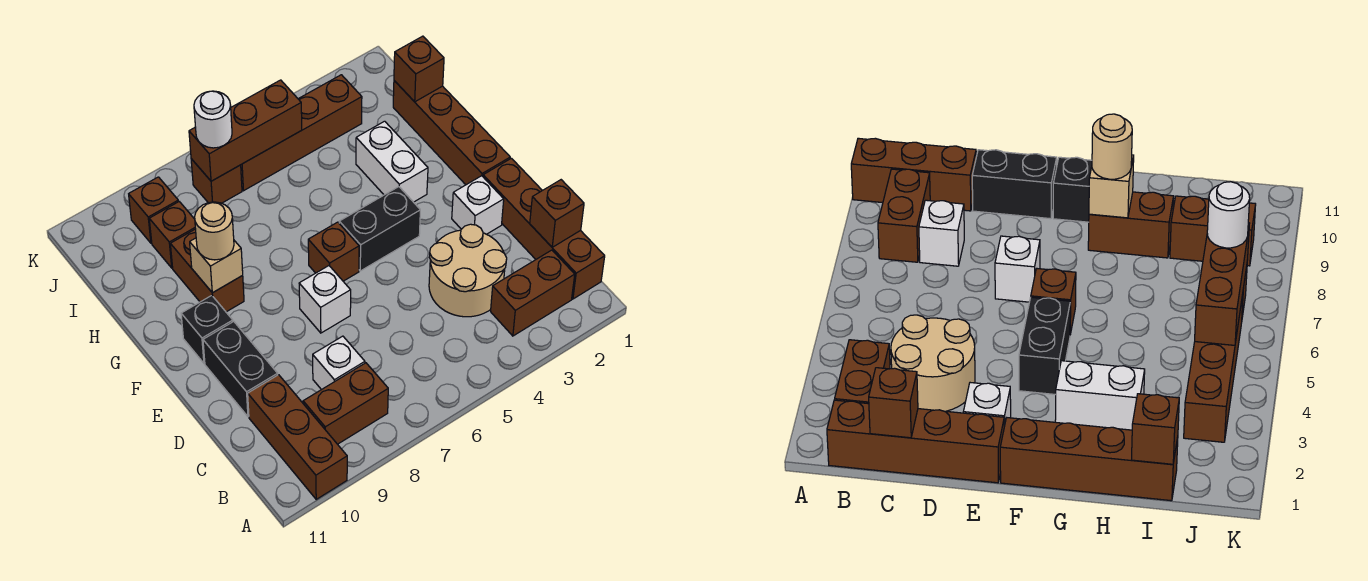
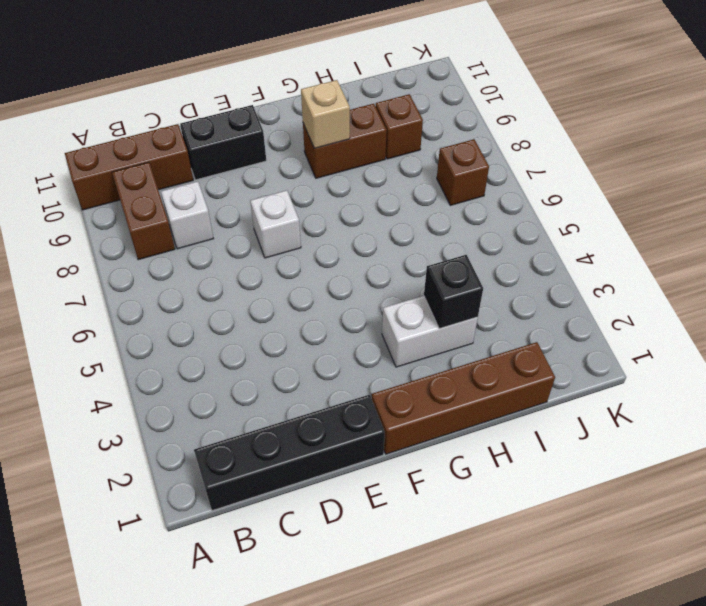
black brick B1:E1 level 1 -> brown brick B1:E1 level 1
black brick H3 level 2 -> black brick F10 level 1
none -> brown brick B2:B3 level 1
none -> tan round brick C3:D4 level 1
none -> white brick E2 level 1

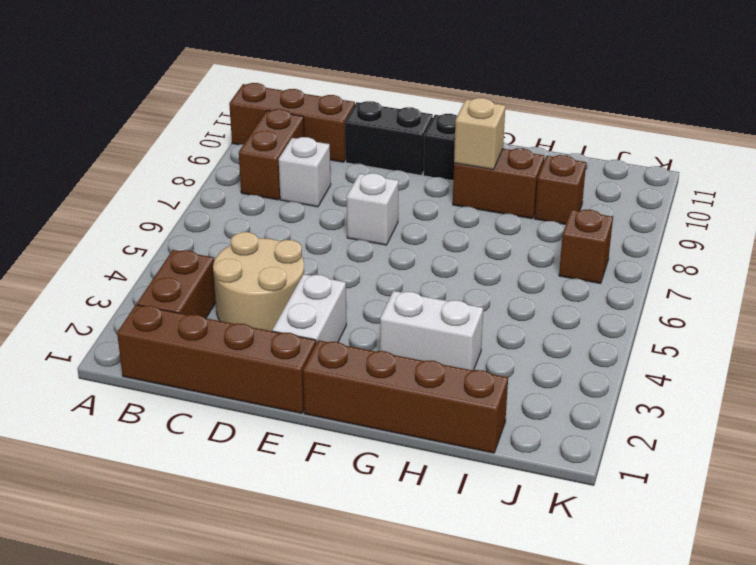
white brick E2:E3 level 1 -> white brick E2 level 1
none -> black brick F4:F5 level 1
none -> brown brick F6 level 1
none -> brown brick J3:J6 level 1

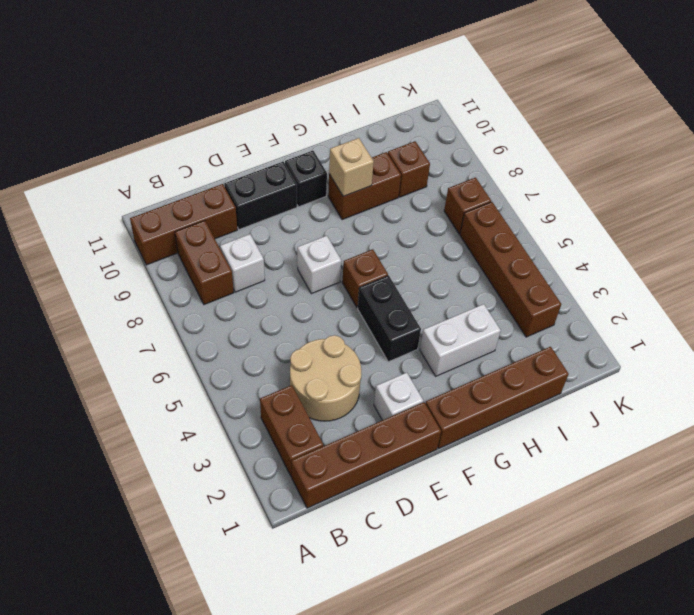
none -> brown brick J9 level 1
none -> brown brick C1 level 2
none -> brown brick I1 level 2

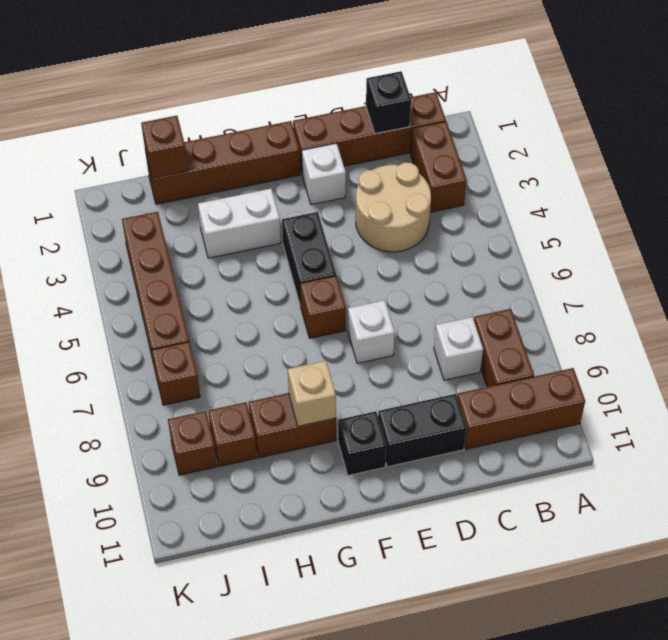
black brick C1 level 2 -> brown brick C1 level 2
none -> brown brick J5:J7 level 2
none -> tan round brick G9 level 3
none -> white round brick J7 level 3

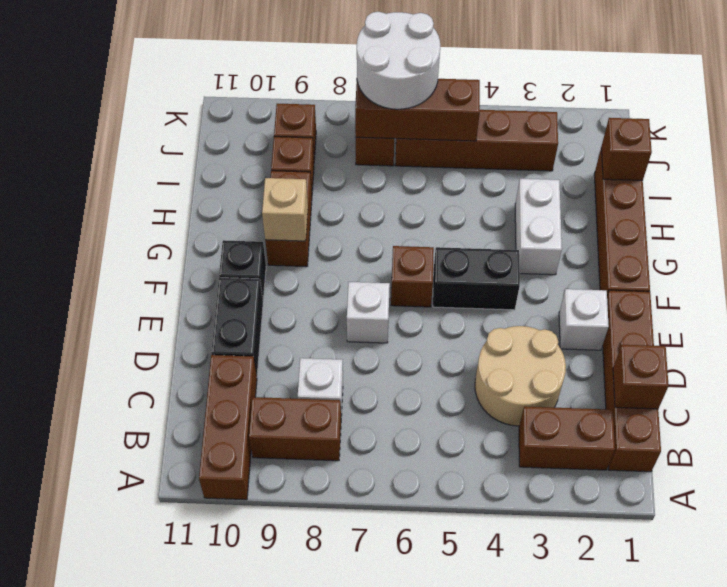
white round brick J6:K7 level 3 -> white round brick J7 level 3
none -> tan round brick G9 level 3

